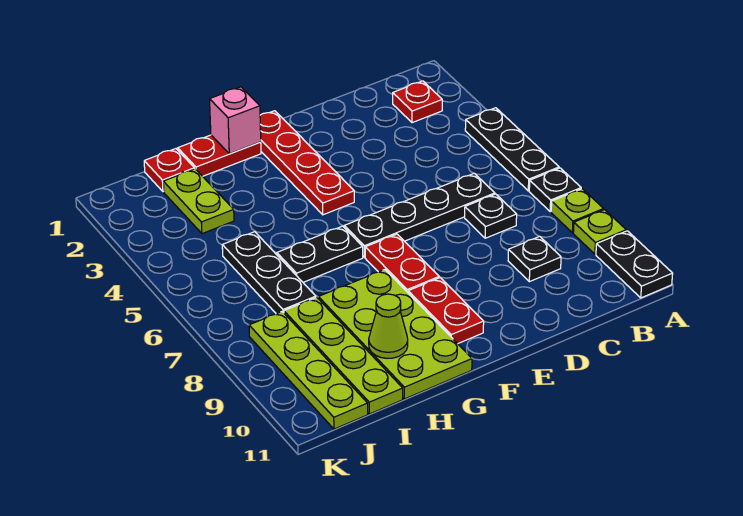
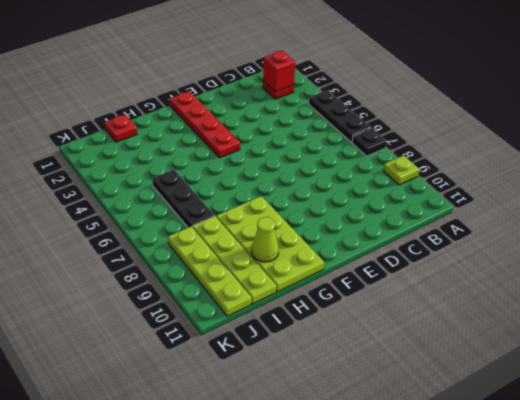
red brick B2 level 2 -> none
none -> lime plate A8 level 1
none -> black plate A10:A11 level 1
none -> black plate C6:F6 level 1

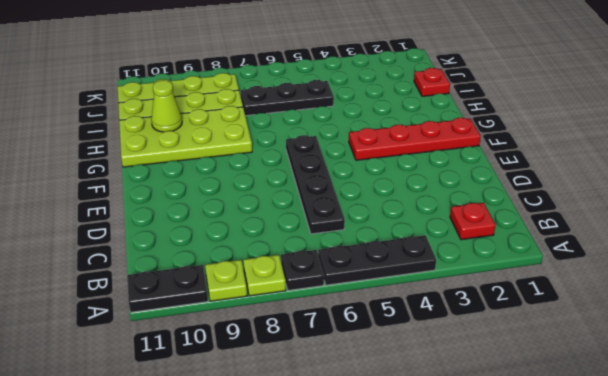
none -> black plate C7 level 1
none -> black plate C9 level 1
none -> red plate F7:F8 level 1

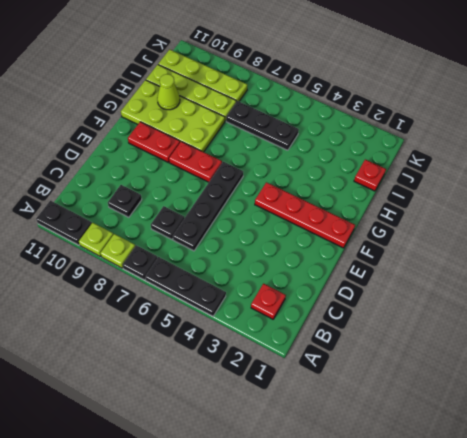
none -> red plate G1:H1 level 1
none -> black plate G6:H6 level 1
none -> lime plate I2:I3 level 1

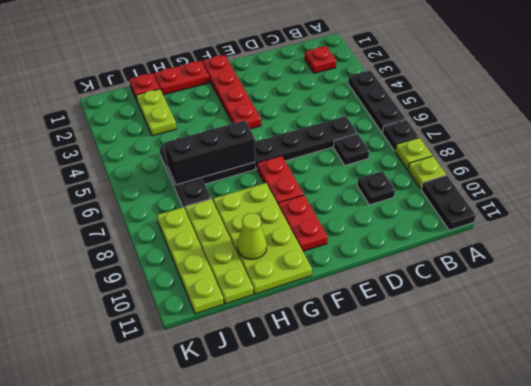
black brick G6:I6 level 2 -> none
none -> pink brick G1 level 2

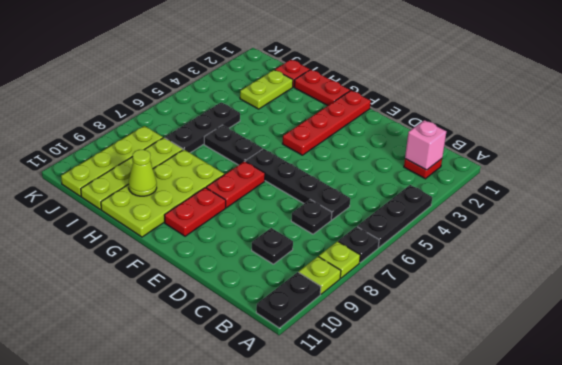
pink brick B2 level 2 -> pink brick G1 level 2

